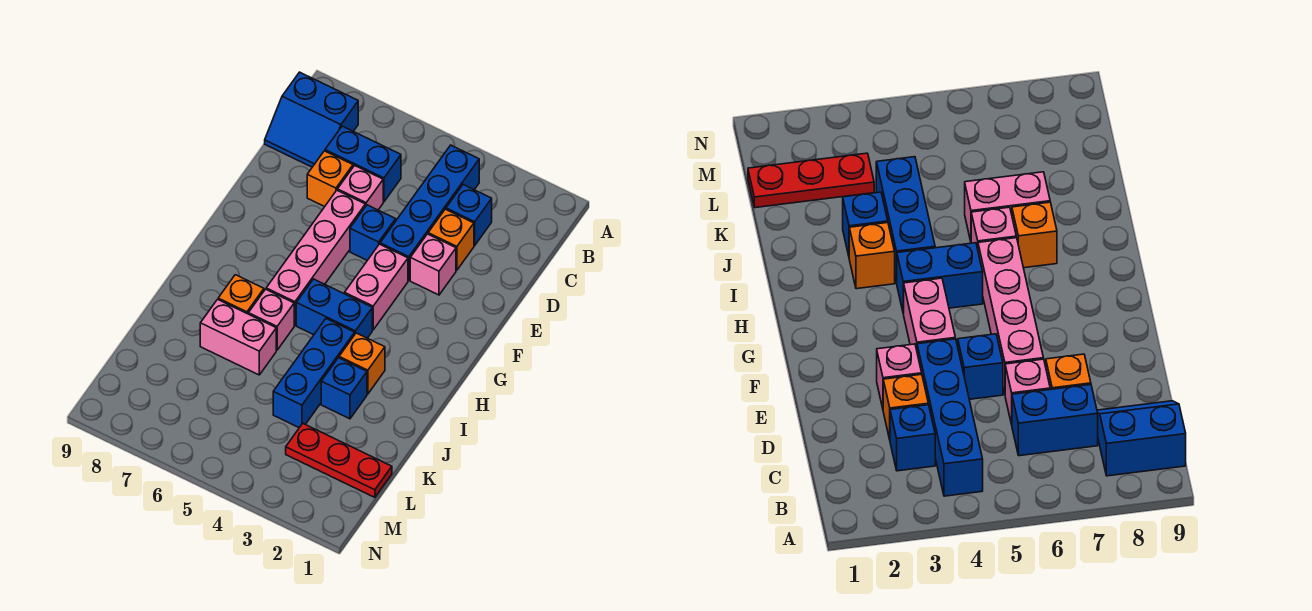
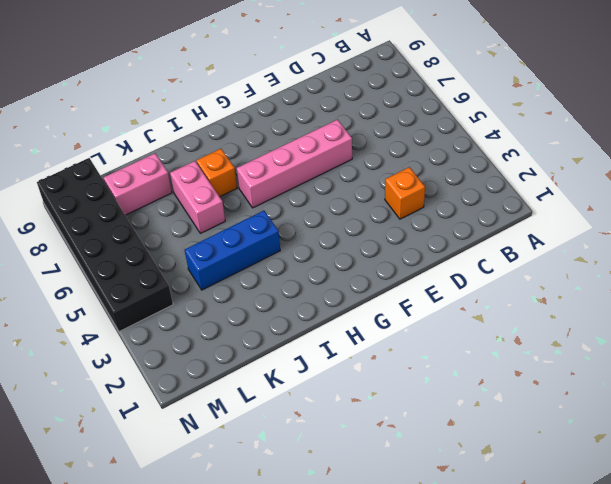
pink brick K8:L8 level 1 -> pink brick F4:G4 level 1
black brick M4:N9 level 1 -> none
none -> blue brick B4:E4 level 1
none -> blue slope B8:C9 level 1 top B
none -> blue brick C3 level 1

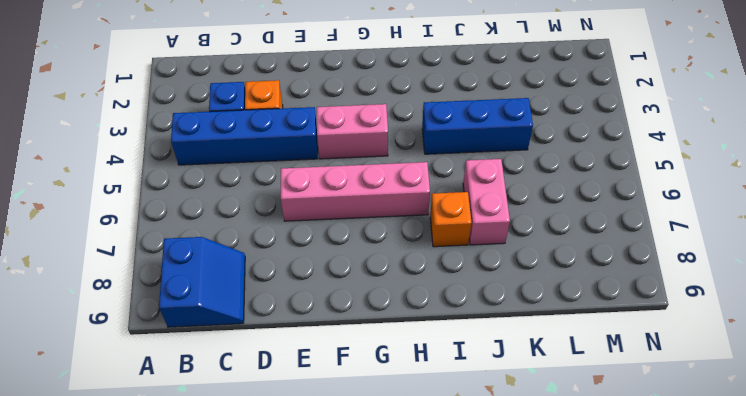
none -> blue brick C6:C7 level 1
none -> pink brick D6 level 1
none -> orange brick D7 level 1

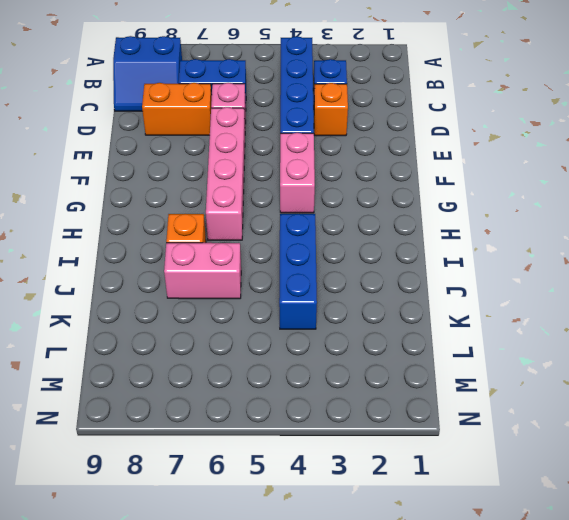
orange brick D7:D8 level 1 -> orange brick D7 level 1
none -> pink brick E3 level 1
none -> blue brick E5 level 1
none -> blue brick H4:H5 level 1

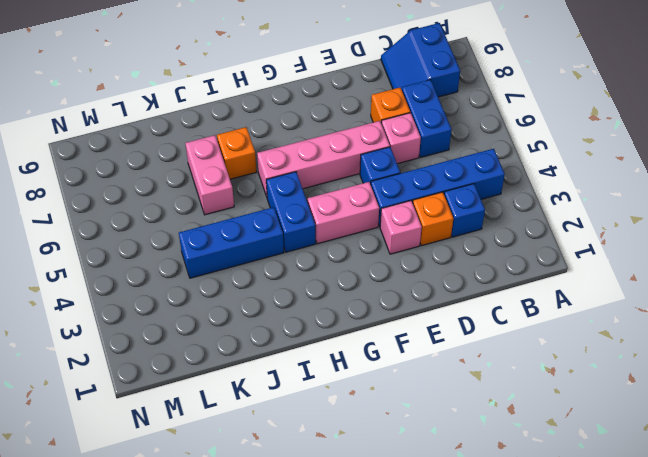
none -> orange brick I3 level 1
none -> pink brick I6 level 1
none -> blue brick J3 level 1

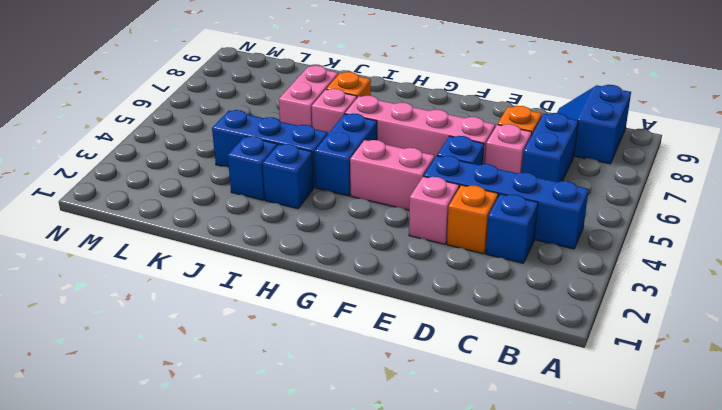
blue brick I3 level 1 -> orange brick I3 level 1
none -> red plate L1:L3 level 1

